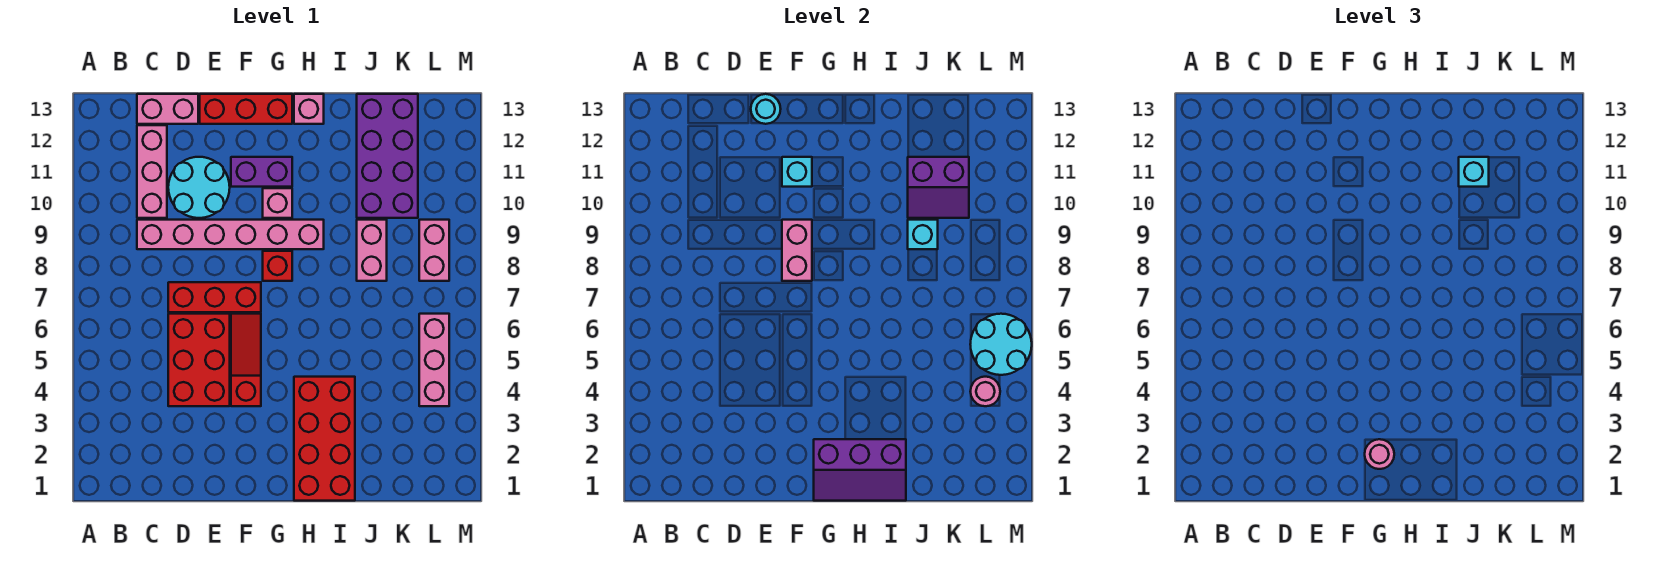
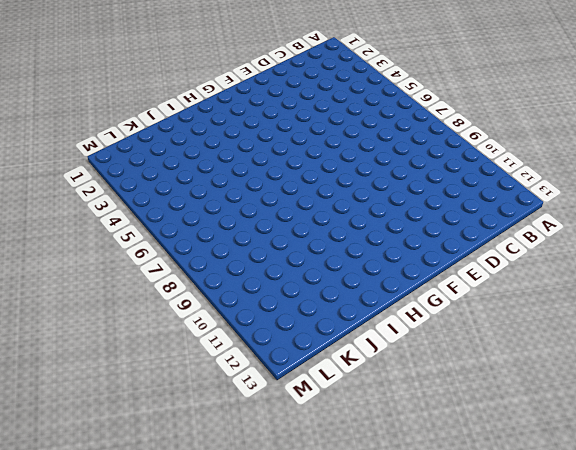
none -> pink brick C9:H9 level 1
none -> pink brick C10:C12 level 1
none -> pink brick C13:D13 level 1

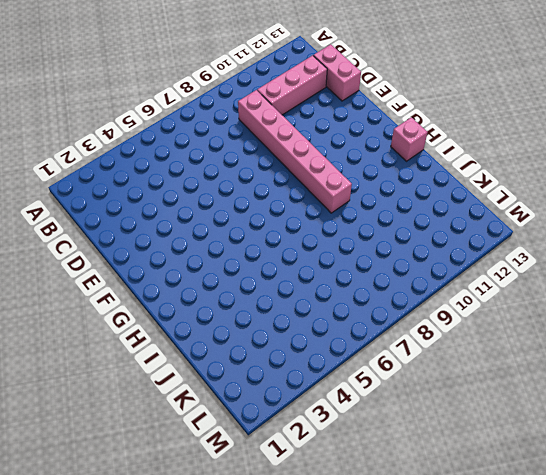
none -> red brick D4:E6 level 1
none -> red brick D7:F7 level 1
none -> cyan round brick D10:E11 level 1

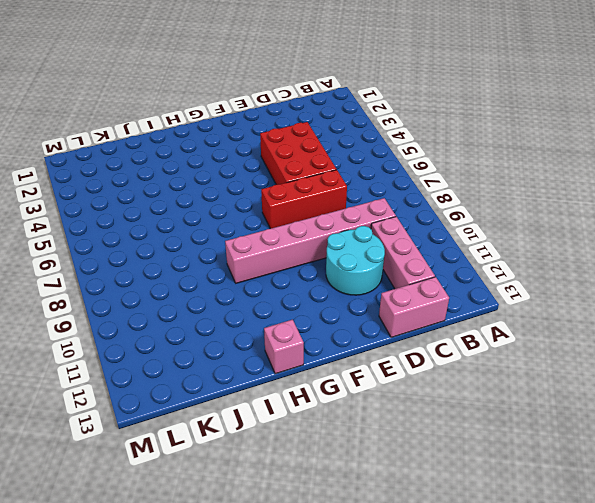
none -> red brick E13:G13 level 1
none -> red slope F4:F6 level 1 top 4
none -> purple brick F11:G11 level 1

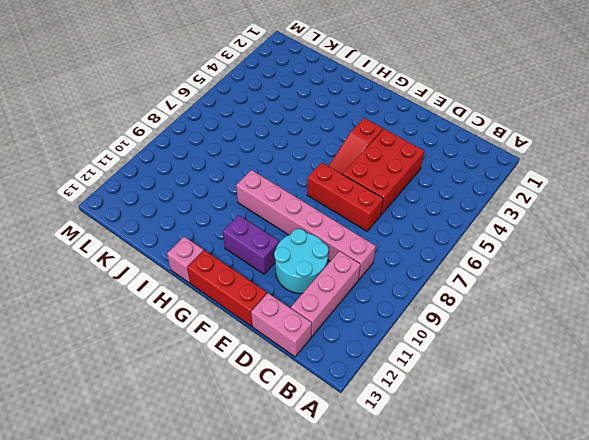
none -> red brick G8 level 1
none -> pink brick G10 level 1
none -> red brick H1:I4 level 1

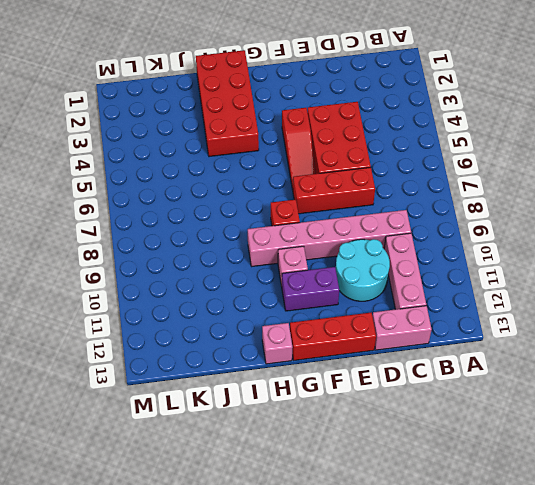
none -> pink brick J8:J9 level 1
none -> purple brick J10:K13 level 1
none -> pink brick L4:L6 level 1

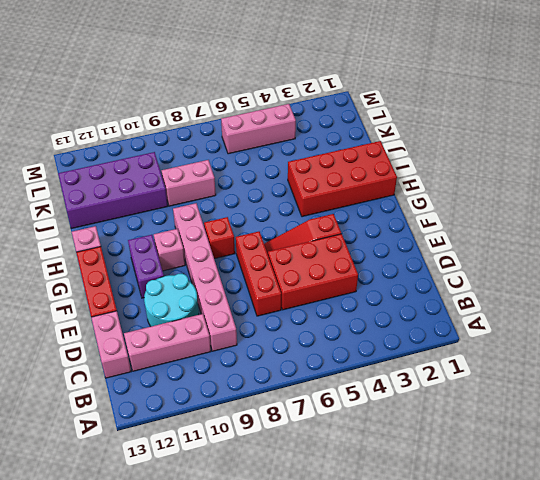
none -> pink brick L8:L9 level 1
none -> cyan round brick E13 level 2
none -> pink brick F8:F9 level 2

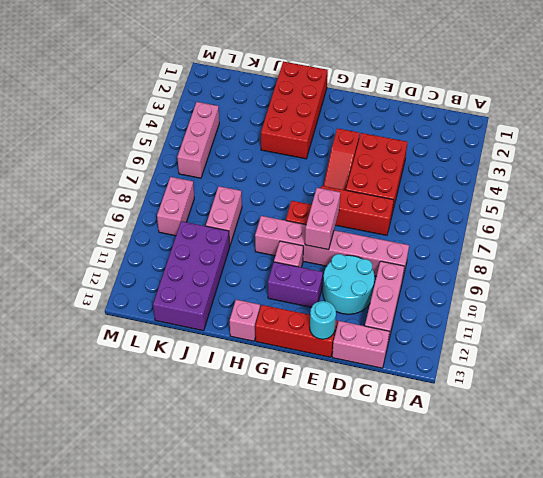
none -> cyan brick F11 level 2
none -> purple slope G1:I2 level 2 top 2
none -> cyan brick J9 level 2

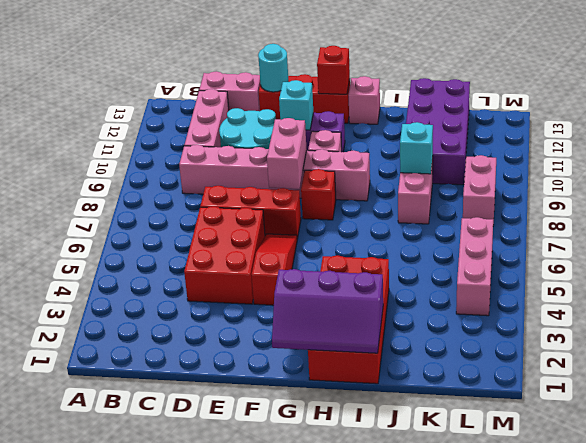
red brick G13 level 2 -> none
none -> purple slope J10:K11 level 2 top 11
none -> pink round brick L4 level 2
none -> cyan round brick L5:M6 level 2

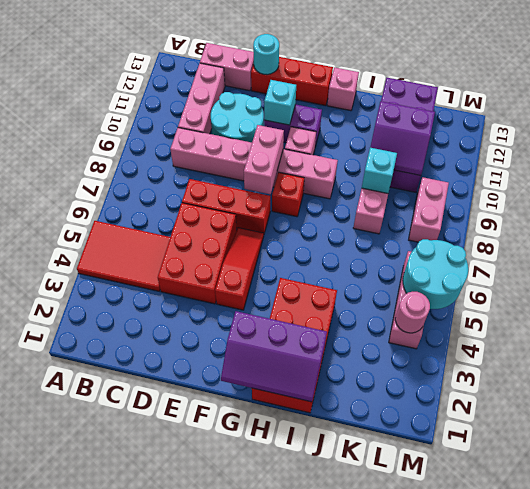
red tile A4:C5 level 1 -> none
none -> pink round brick G2 level 3
none -> cyan brick J11 level 3

